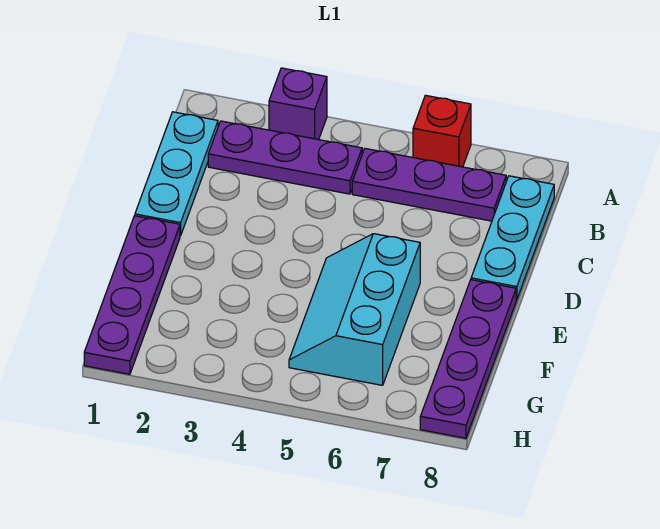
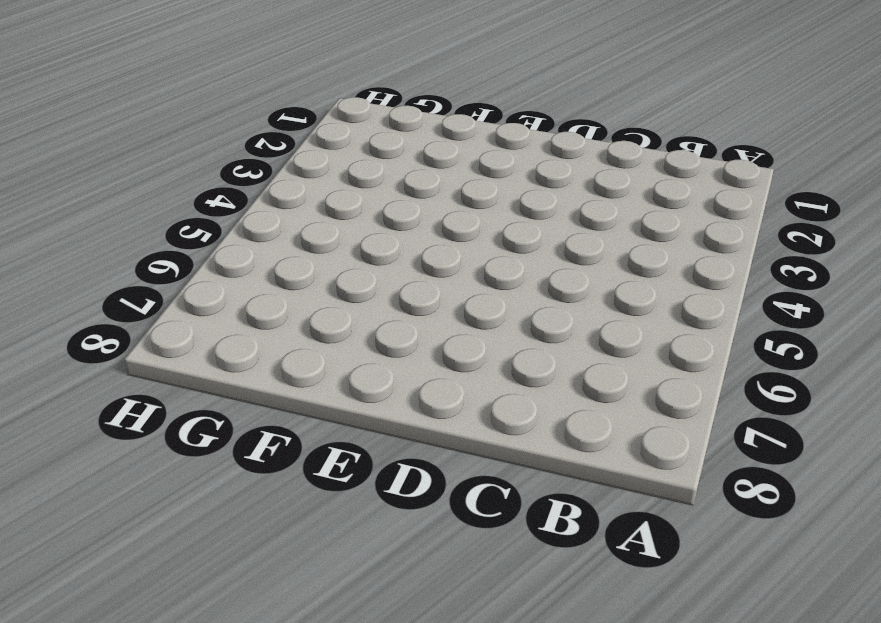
none -> purple brick A3 level 1
none -> red brick A6 level 1

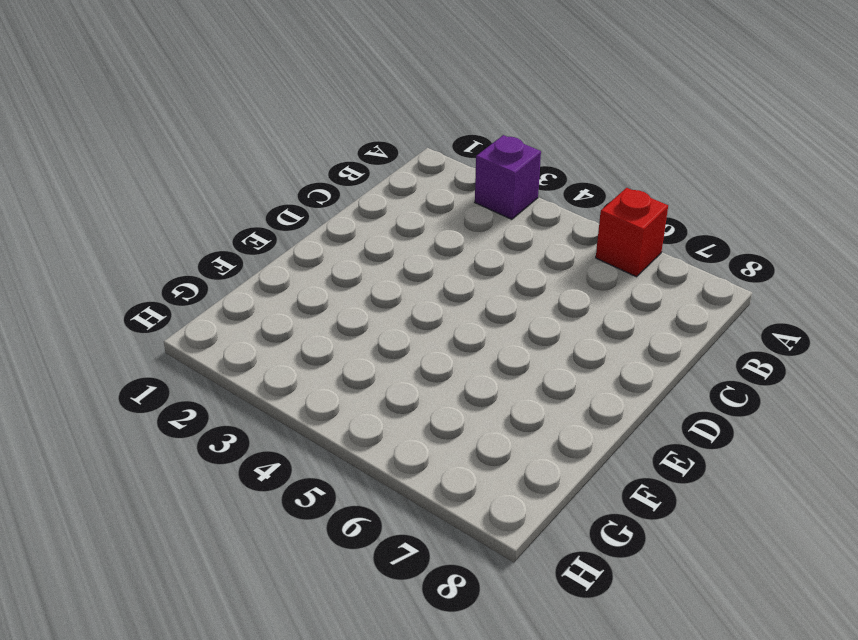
none -> cyan plate B1:D1 level 1
none -> purple plate B2:B4 level 1

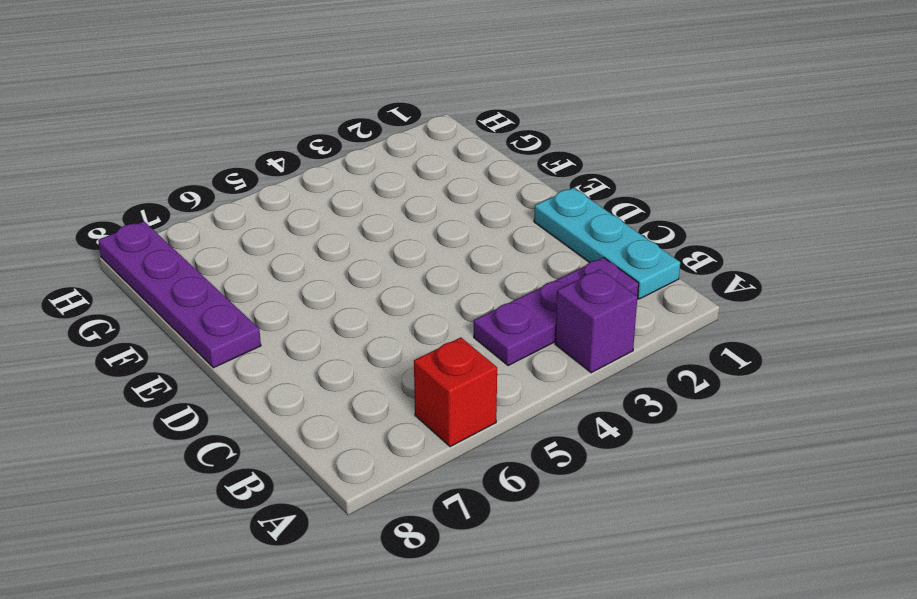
none -> purple plate B5:B7 level 1
none -> cyan plate B8:D8 level 1

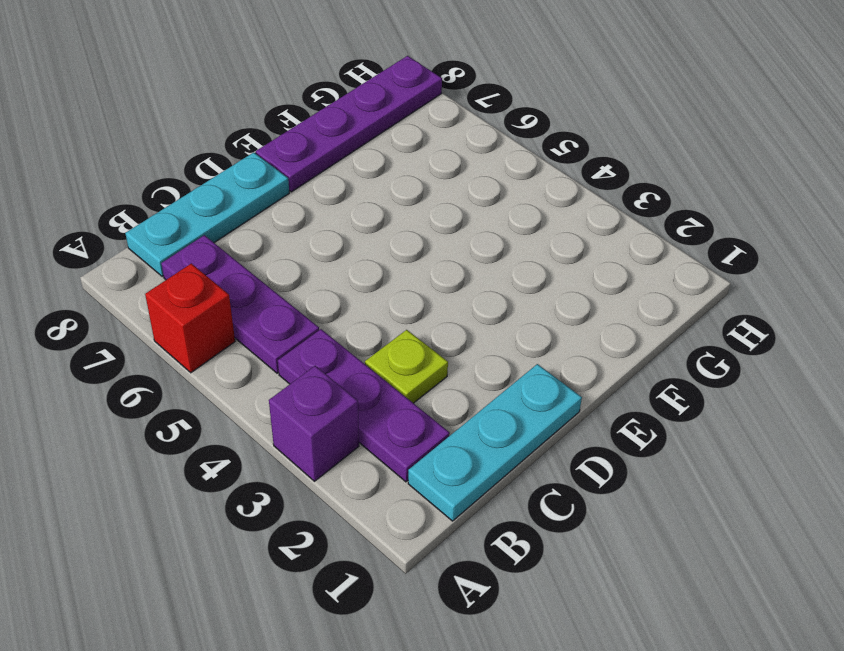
lime plate C3 level 1 -> none
none -> purple plate E1:H1 level 1
none -> cyan slope E5:G6 level 1 top 6

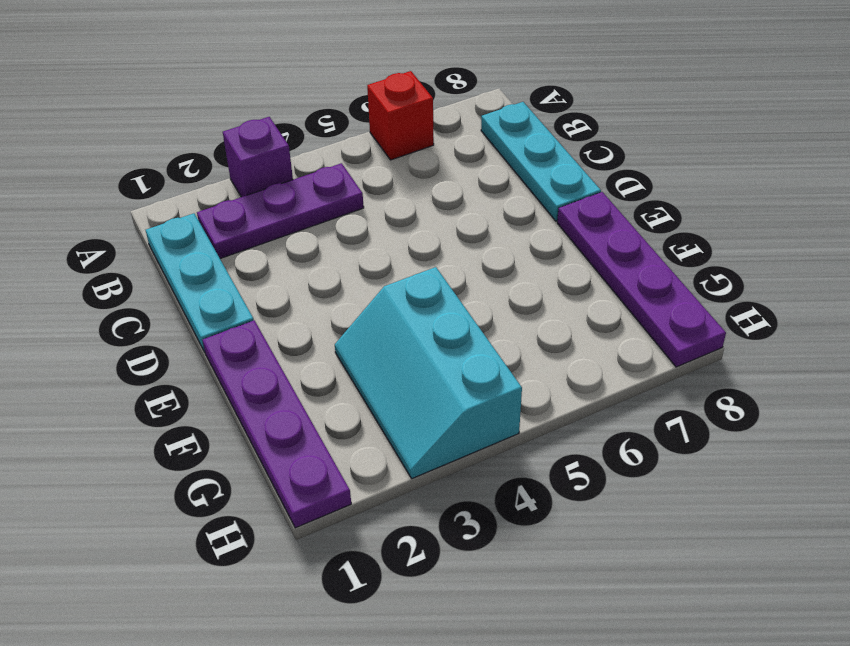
cyan slope F3:H4 level 1 top 4 -> cyan slope E5:G6 level 1 top 6
none -> purple plate B5:B7 level 1

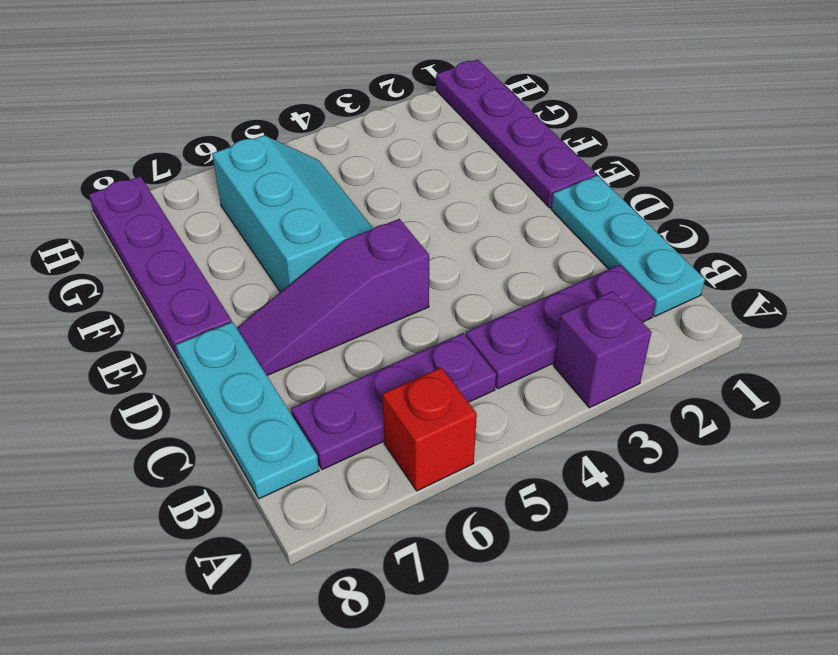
purple slope D5:D7 level 1 top 5 -> none

